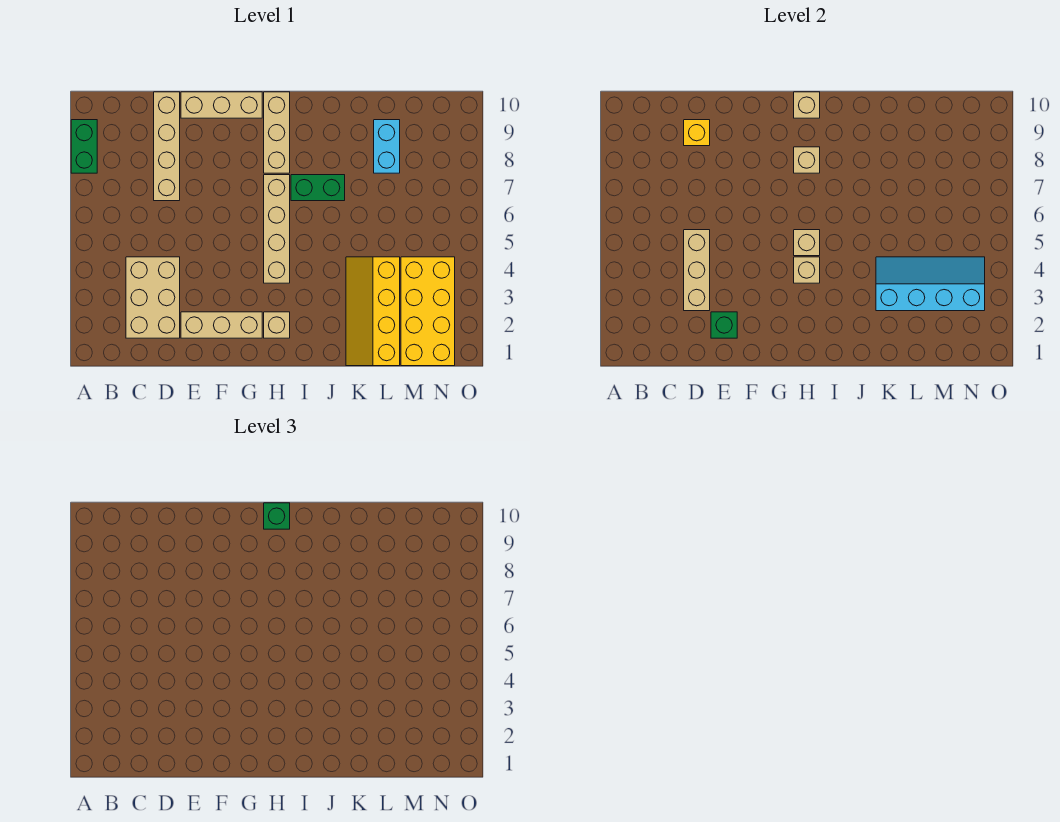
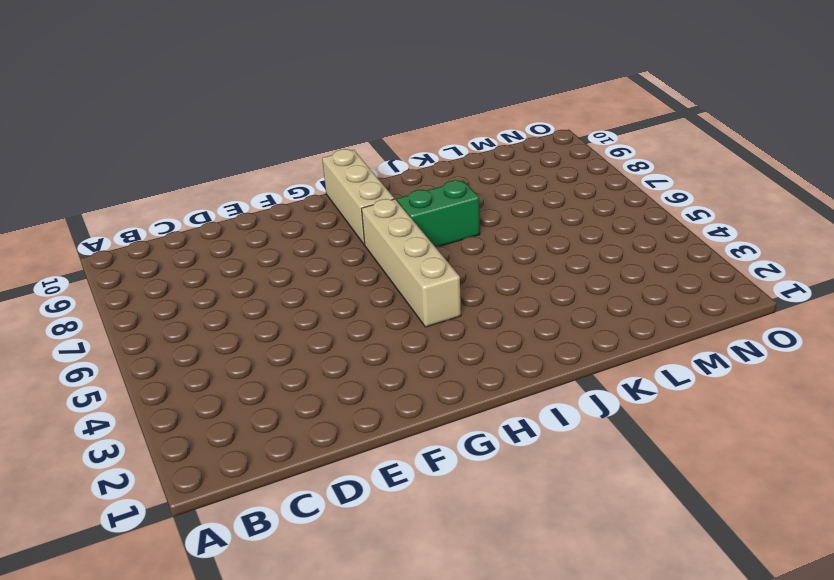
none -> green brick A8:A9 level 1
none -> tan brick C2:D4 level 1
none -> tan brick D7:D10 level 1

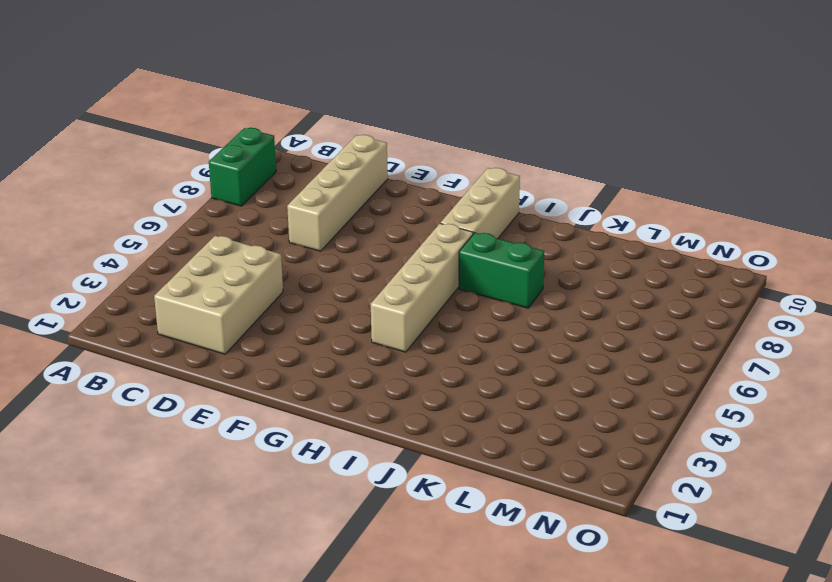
none -> tan brick E2:G2 level 1
none -> tan brick E10:G10 level 1
none -> tan brick H2 level 1

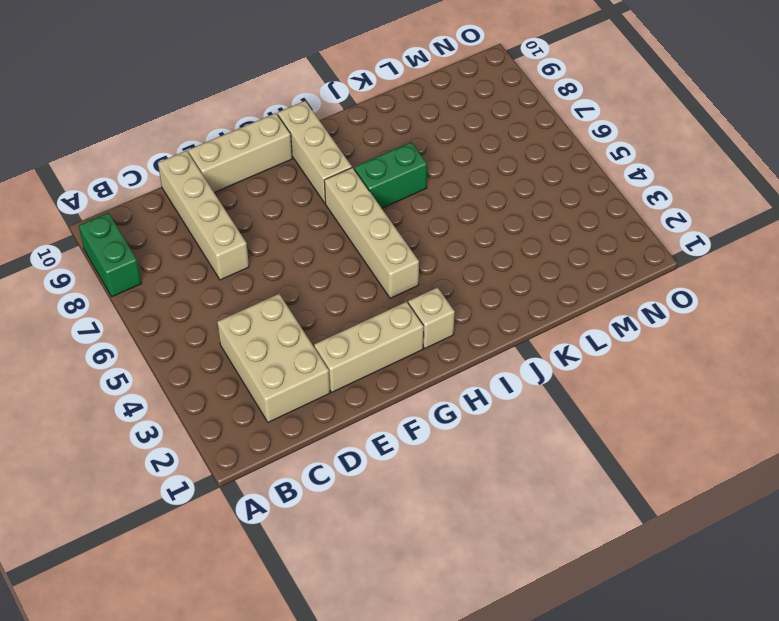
none -> yellow slope K1:L4 level 1 top L
none -> cyan brick L8:L9 level 1
none -> yellow brick M1:N4 level 1

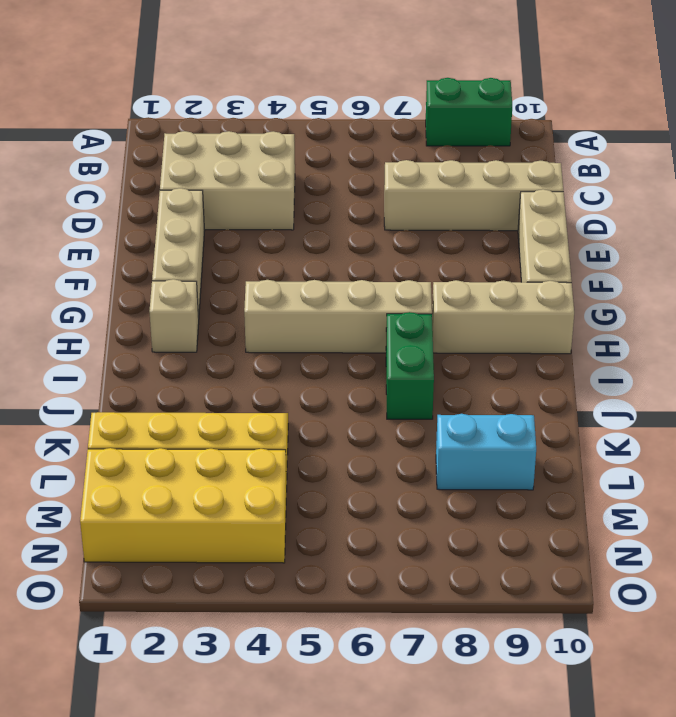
none -> tan brick D3:D5 level 2
none -> yellow brick D9 level 2
none -> green brick E2 level 2

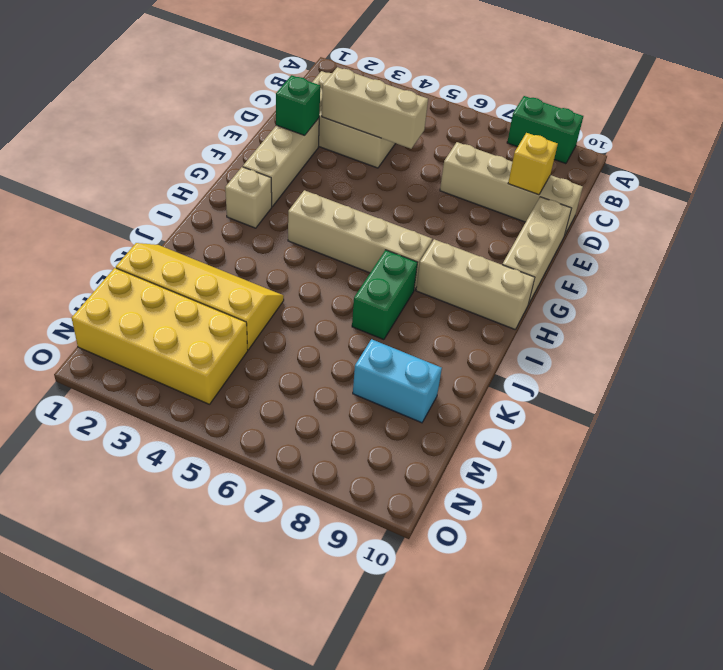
none -> tan brick H4 level 2
none -> tan brick H5 level 2
none -> tan brick H8 level 2

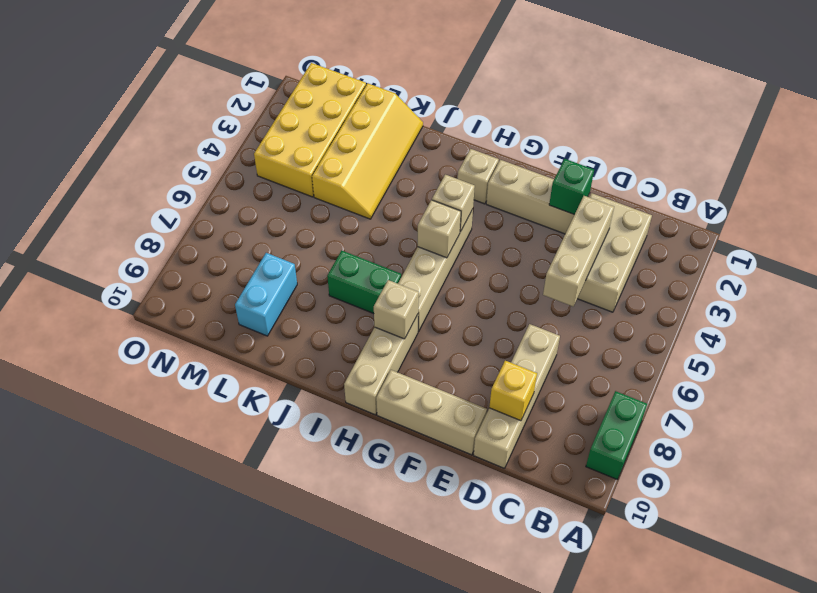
none -> tan brick H10 level 2
none -> cyan slope K3:N4 level 2 top 3
none -> green brick H10 level 3

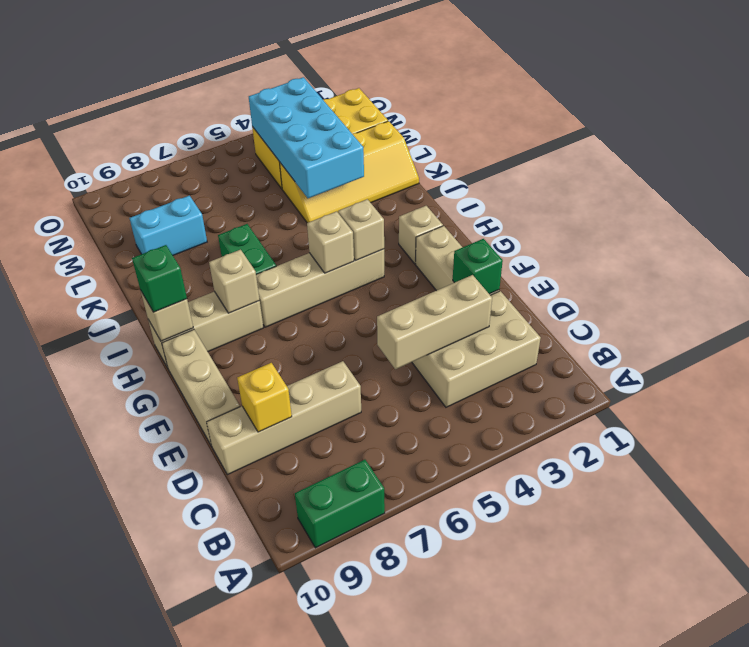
cyan brick K3:N4 level 2 -> cyan slope K3:N4 level 2 top 3

